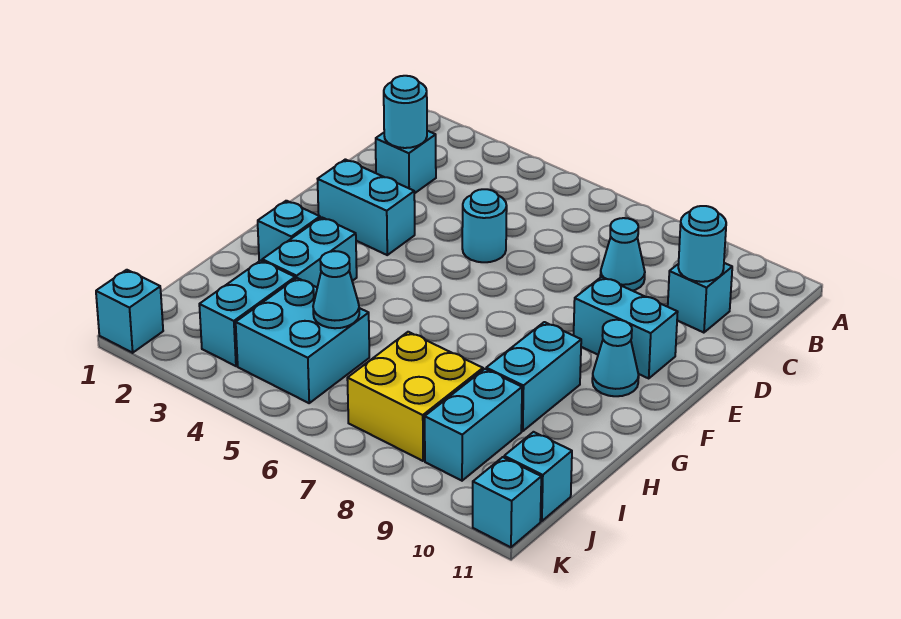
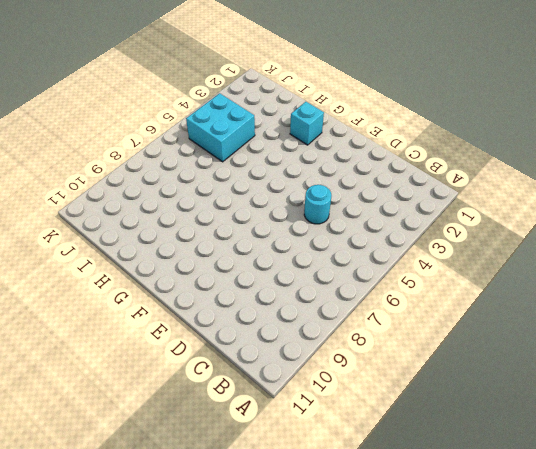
none -> cyan brick C2 level 1
none -> cyan cone C8 level 1
none -> cyan brick C10 level 1

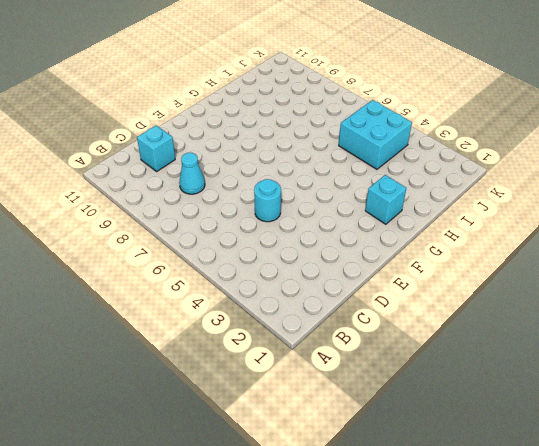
none -> cyan brick C2 level 1
none -> cyan brick E2:E3 level 1
none -> cyan brick E9:E10 level 1

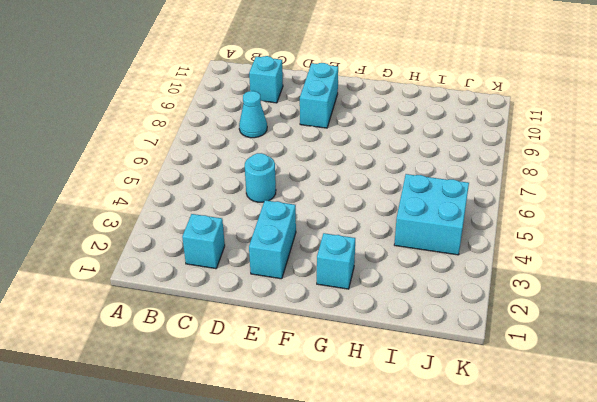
none -> cyan cone F10 level 1
none -> cyan brick G3:H3 level 1
none -> cyan brick G9:H9 level 1

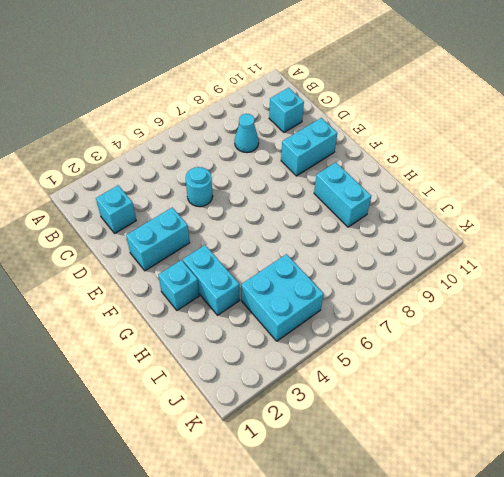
none -> cyan cone F10 level 1
none -> cyan brick I3:J3 level 1
none -> yellow brick I7:J8 level 1

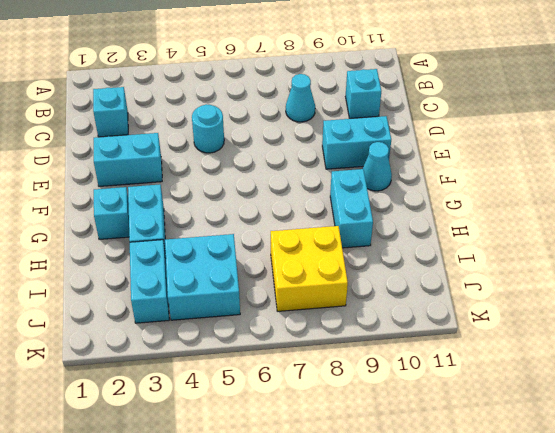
none -> cyan brick I9:J9 level 1
none -> cyan brick J11 level 1
none -> cyan brick K1 level 1

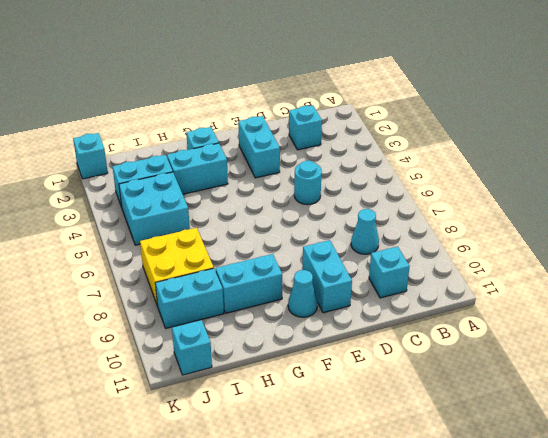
none -> cyan brick K11 level 1
none -> cyan round brick C2 level 2
none -> cyan round brick C10 level 2

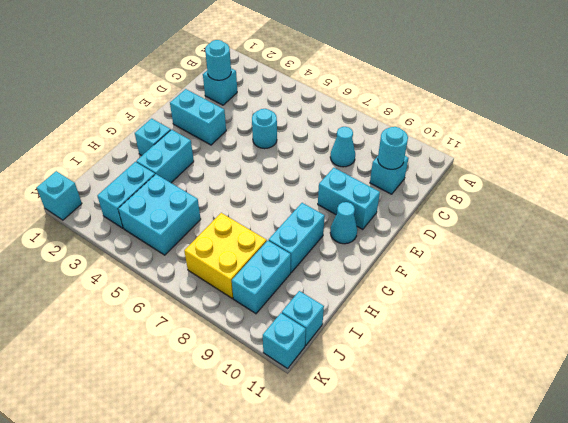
none -> cyan cone I5 level 2

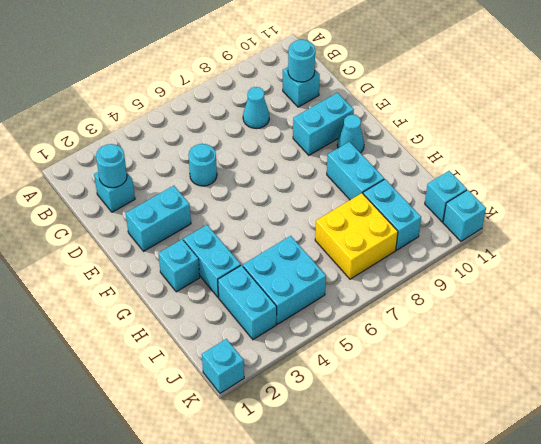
none -> cyan cone I5 level 2

